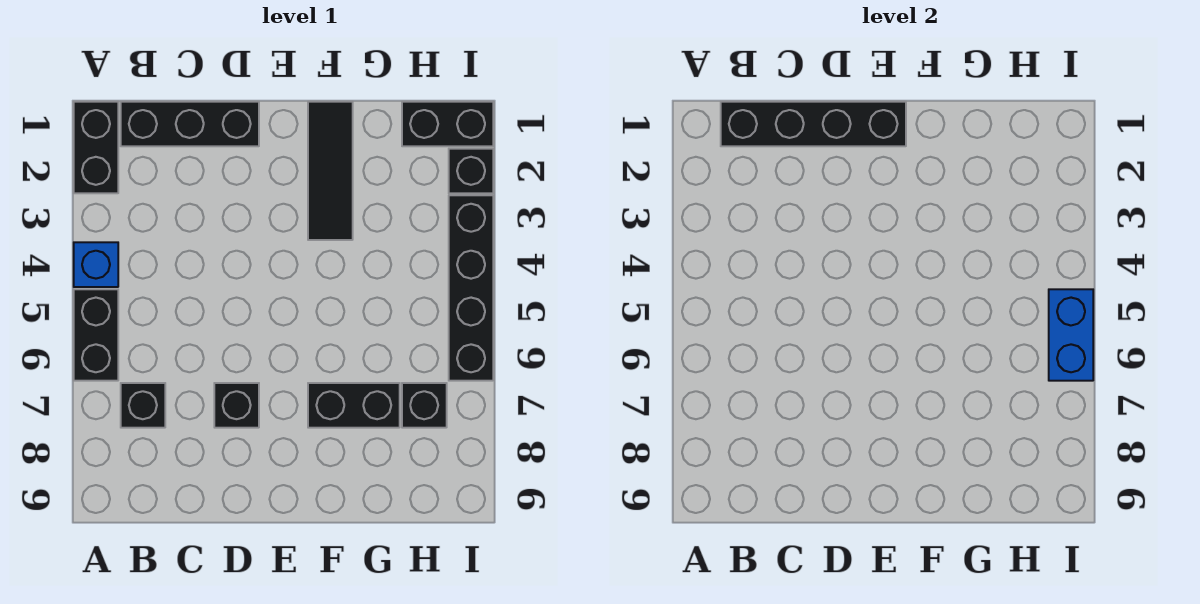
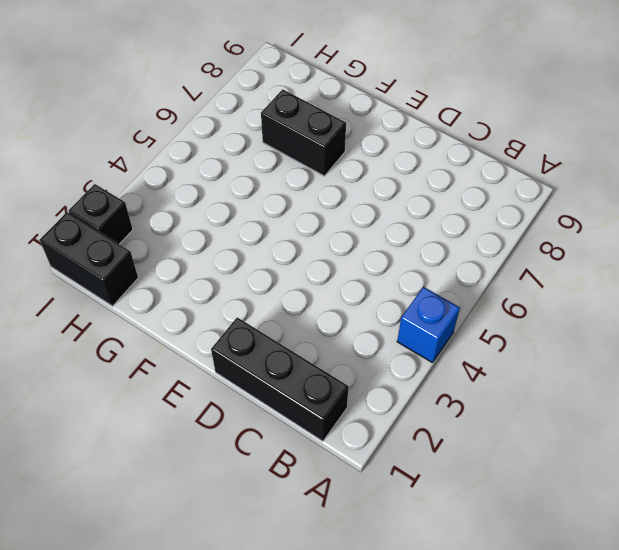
none -> black brick A1:A2 level 1
none -> black brick A5:A6 level 1
none -> black brick B7 level 1

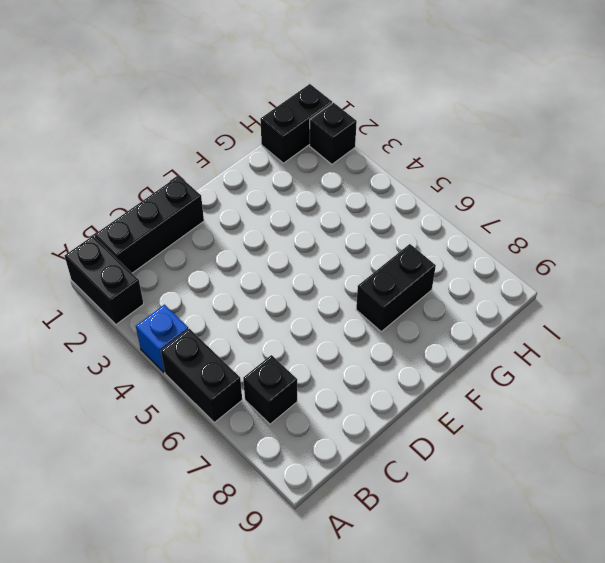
none -> black brick D7 level 1
none -> black tile F1:F3 level 1
none -> black brick H7 level 1

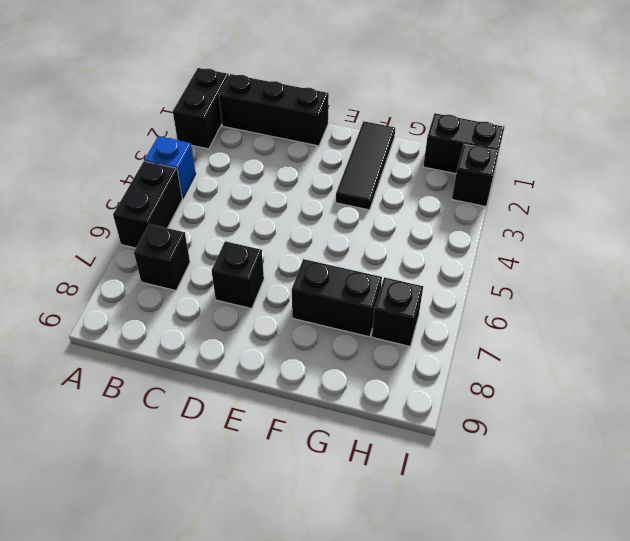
none -> black brick I3:I6 level 1
none -> black brick B1:E1 level 2
none -> blue brick I5:I6 level 2

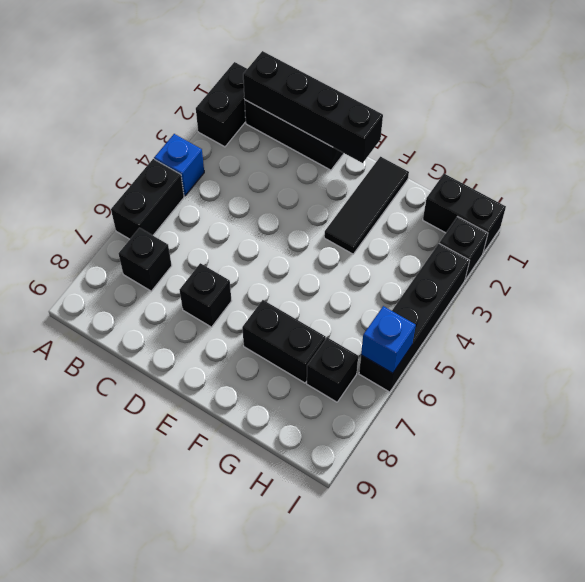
blue brick I6 level 2 -> blue brick I5:I6 level 2

